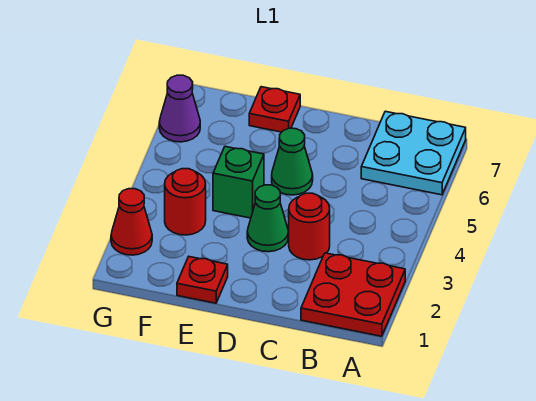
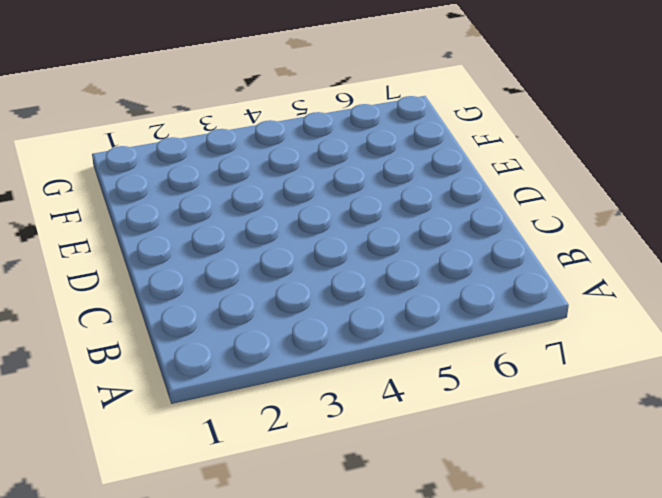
none -> red plate A1:B2 level 1
none -> cyan plate A6:B7 level 1

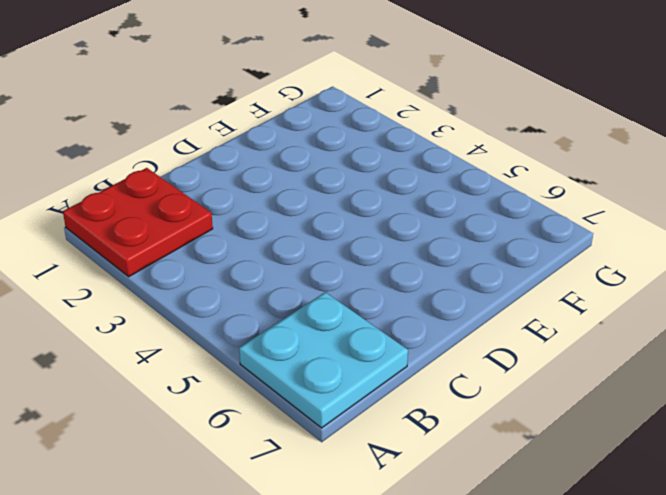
none -> red round brick C3 level 1
none -> green cone D3 level 1

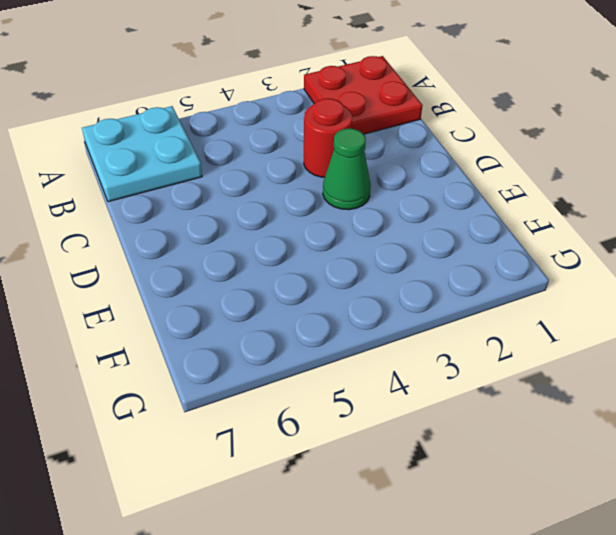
none -> green cone D5 level 1
none -> red plate E1 level 1

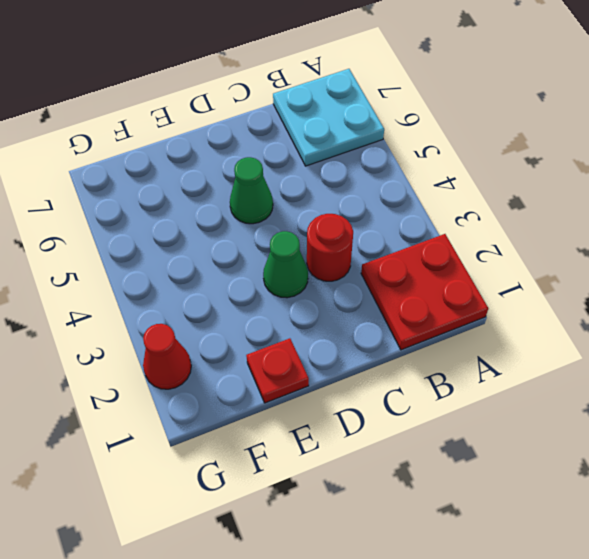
none -> green brick E4 level 1
none -> red plate E7 level 1

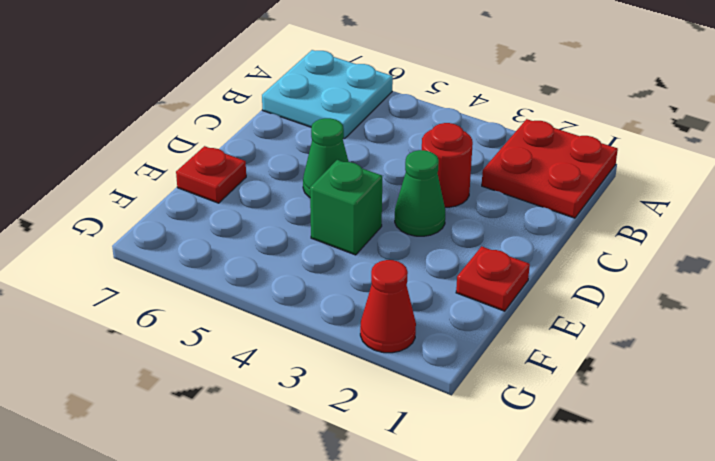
none -> red round brick F3 level 1
none -> purple cone G6 level 1

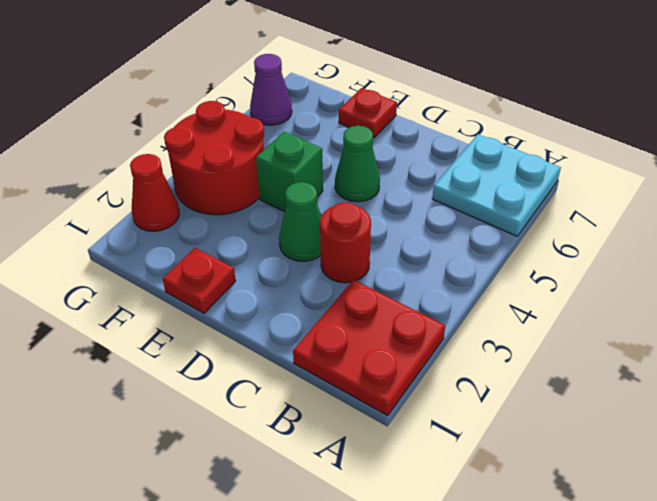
red round brick F3:G4 level 1 -> red round brick F3 level 1

